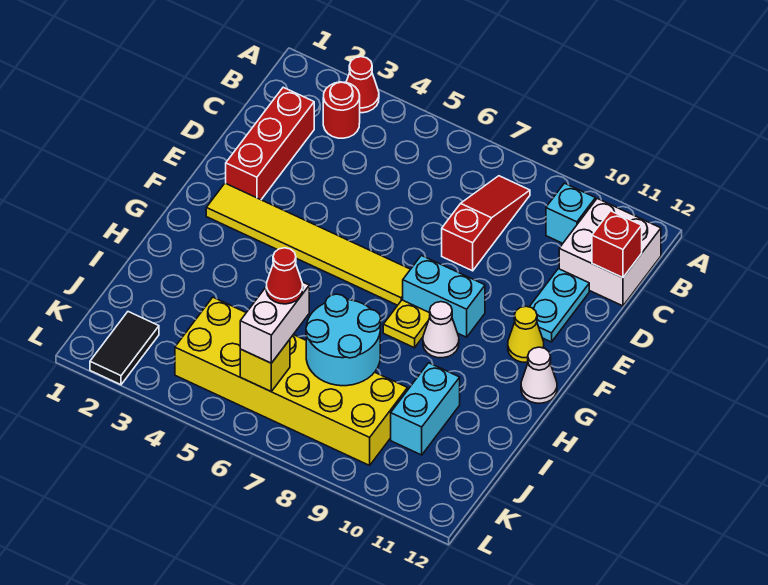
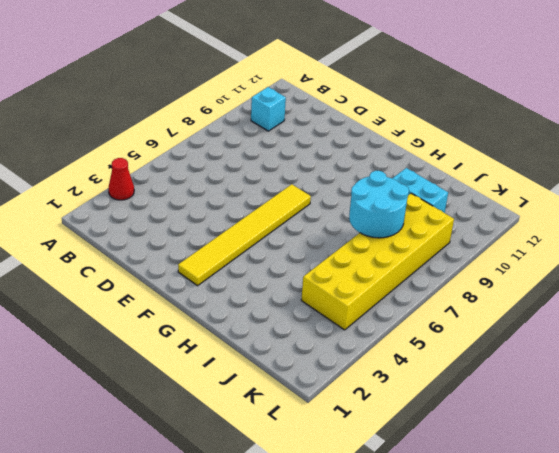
none -> red round brick B3 level 1
none -> red slope B8:D8 level 1 top D
none -> white brick B11:C12 level 1

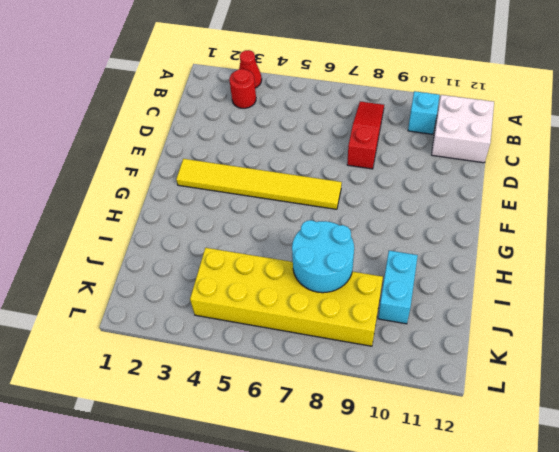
none -> red brick C2:E2 level 1
none -> cyan plate D11:E11 level 1
none -> cyan brick F8:F9 level 1

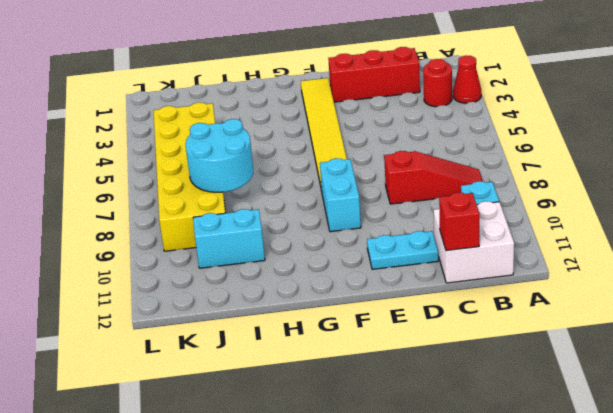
none -> yellow cone F11 level 1
none -> yellow plate G8 level 1
none -> white cone G9 level 1

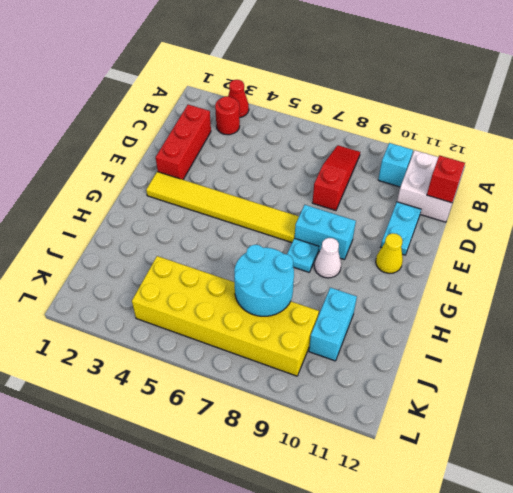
cyan plate G8 level 1 -> yellow plate G8 level 1
none -> white cone G12 level 1
none -> black tile K2:L2 level 1
none -> yellow brick K6 level 2

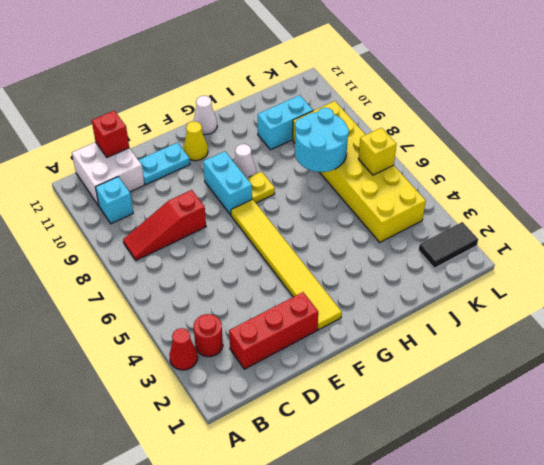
none -> white brick J6:K6 level 3
none -> red cone J6 level 4

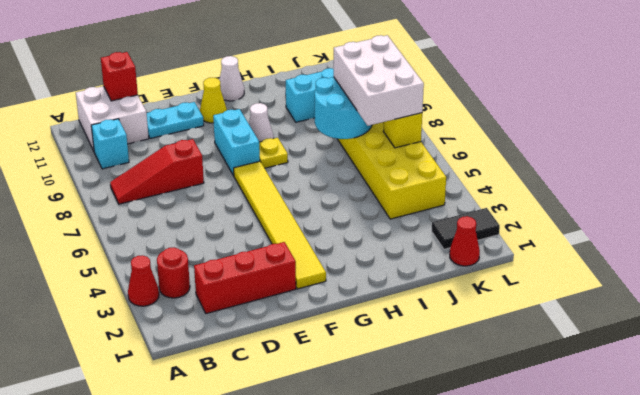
white brick J6:K8 level 3 -> white brick J6:K6 level 3
red cone K1 level 1 -> red cone J6 level 4

